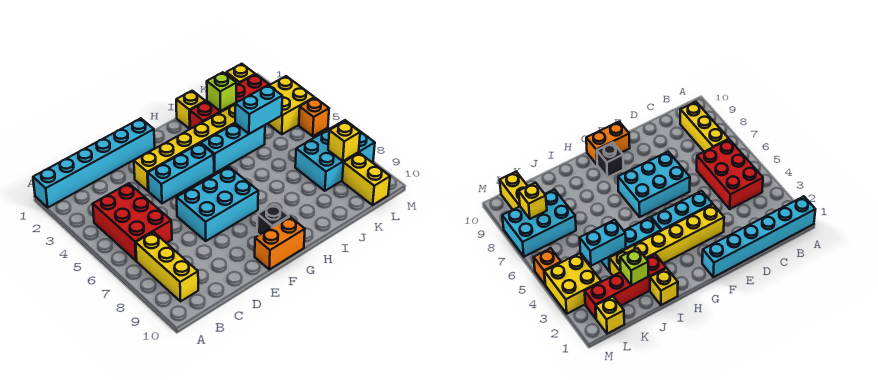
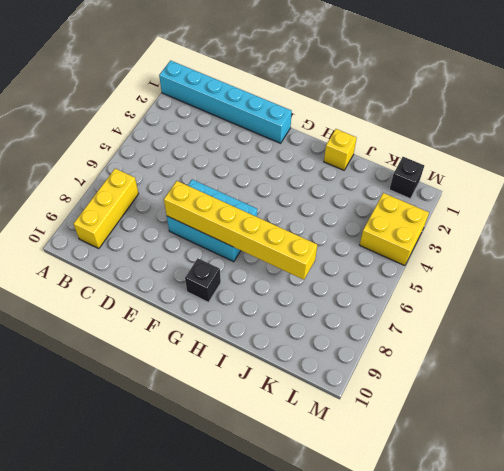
yellow brick E7:J7 level 2 -> yellow brick E3:J3 level 1
black brick L1 level 1 -> yellow brick L1 level 1
none -> red brick B4:C6 level 1
none -> cyan brick E4:G4 level 1
none -> orange brick F10:G10 level 1

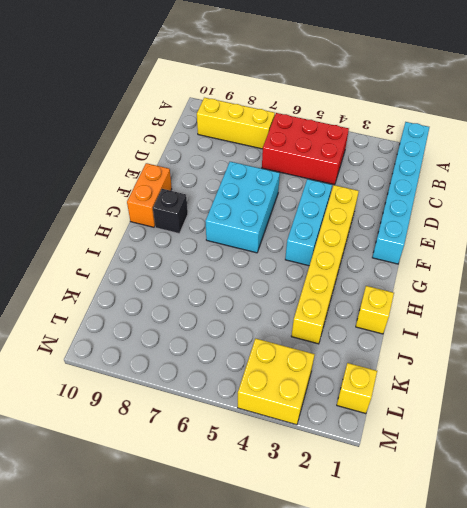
none -> cyan brick H4:J4 level 1
none -> red brick I2:L2 level 1
none -> cyan brick K7:M8 level 1

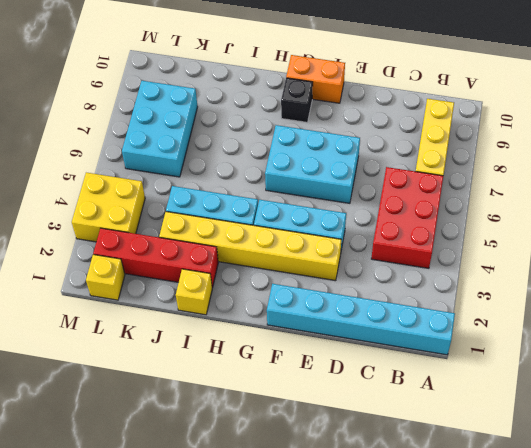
cyan brick K6:L8 level 1 -> cyan brick K7:M8 level 1
none -> yellow brick L9:L10 level 1
none -> orange brick M5 level 1
none -> lime brick J2 level 2

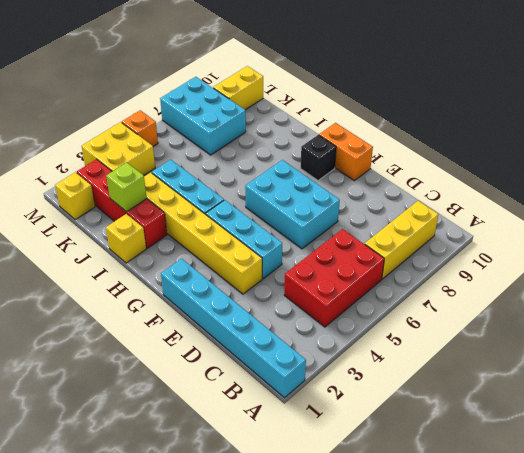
none -> cyan brick J4:K4 level 2
none -> yellow brick L8 level 2

